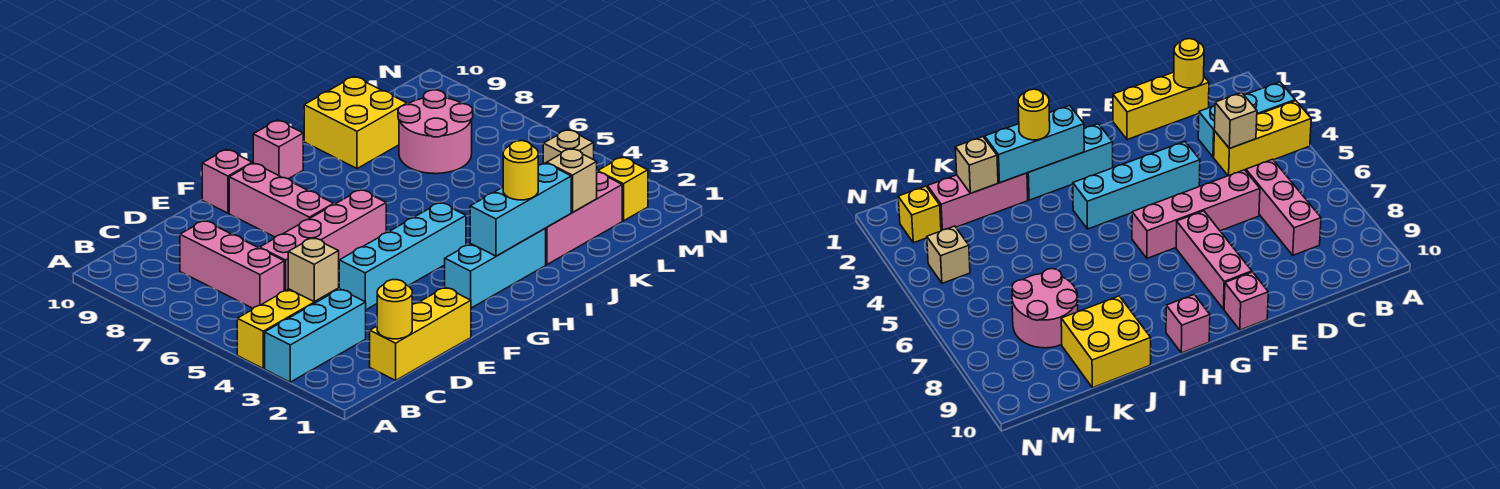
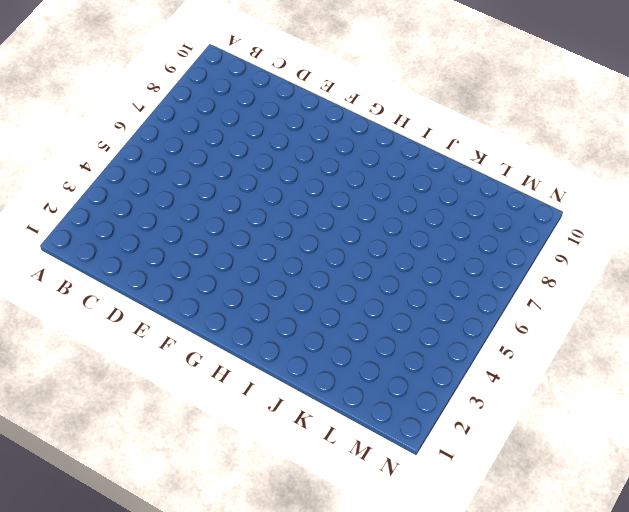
none -> cyan brick A3:C3 level 1
none -> yellow brick A4:C4 level 1
none -> yellow brick C1:E1 level 1

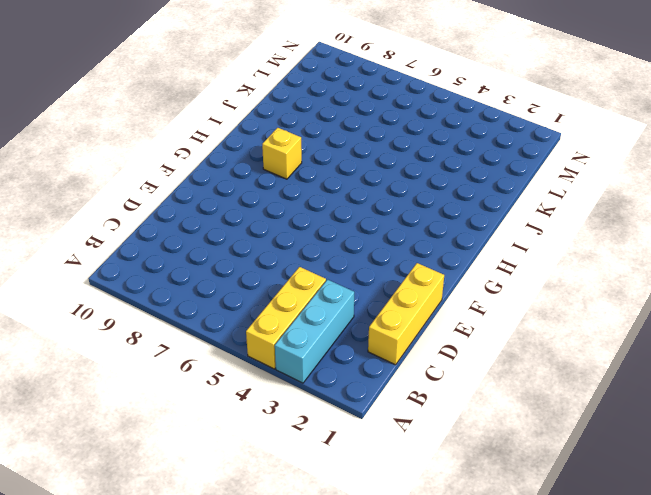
yellow brick H8 level 1 -> yellow brick M2 level 1
none -> pink brick C6:C8 level 1
none -> pink brick D6:G6 level 1
none -> cyan brick E4:H4 level 1

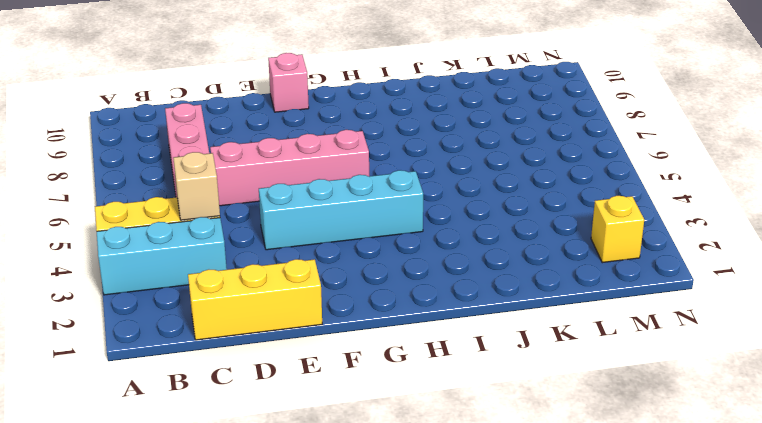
none -> pink brick F7:F9 level 1
none -> cyan brick G2:I2 level 1
none -> pink brick H10 level 1

